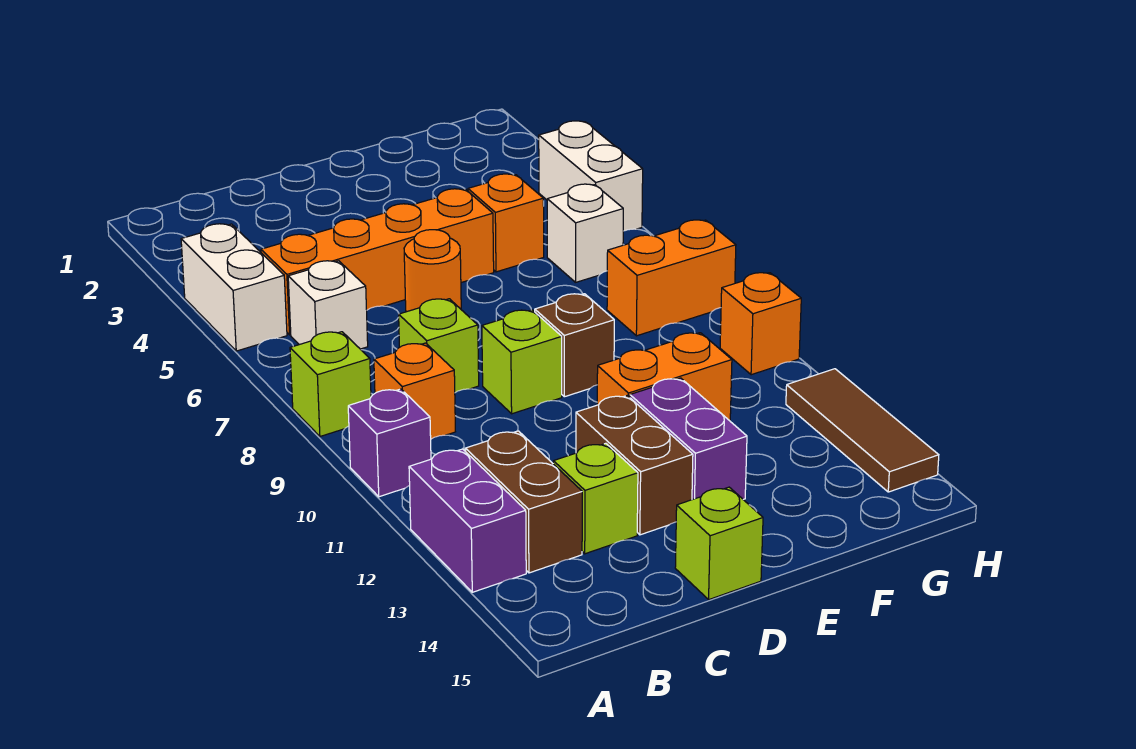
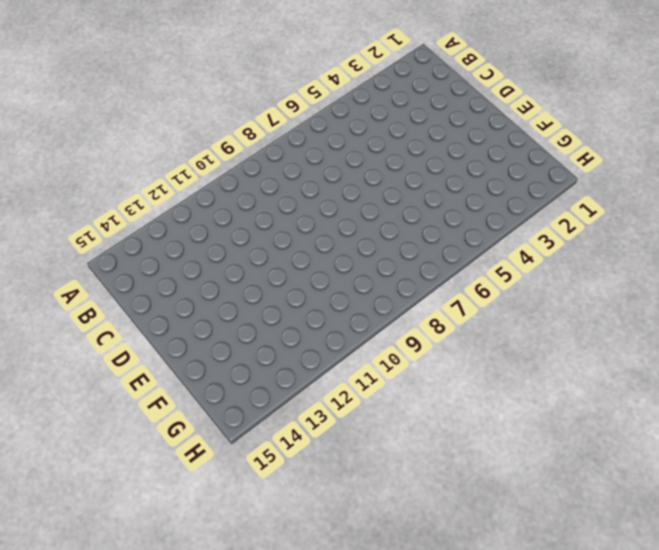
none -> white brick A4:A5 level 1
none -> lime brick A8 level 1
none -> purple brick A10 level 1

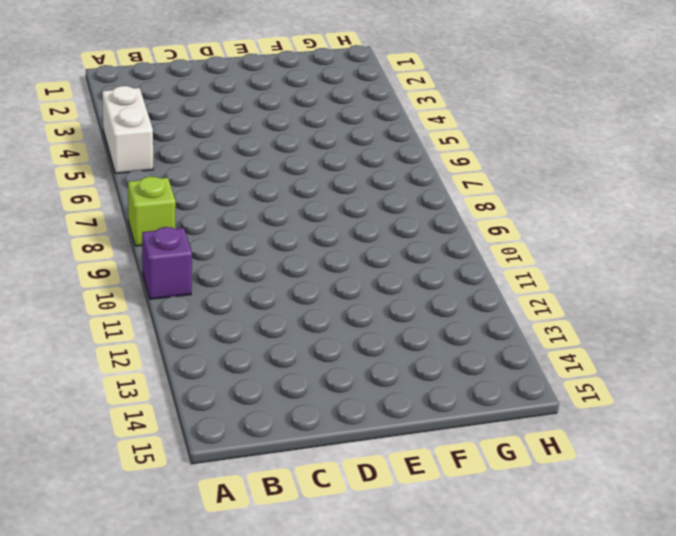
none -> purple brick A12:A13 level 1
none -> orange brick B5:E5 level 1
none -> white brick B6 level 1

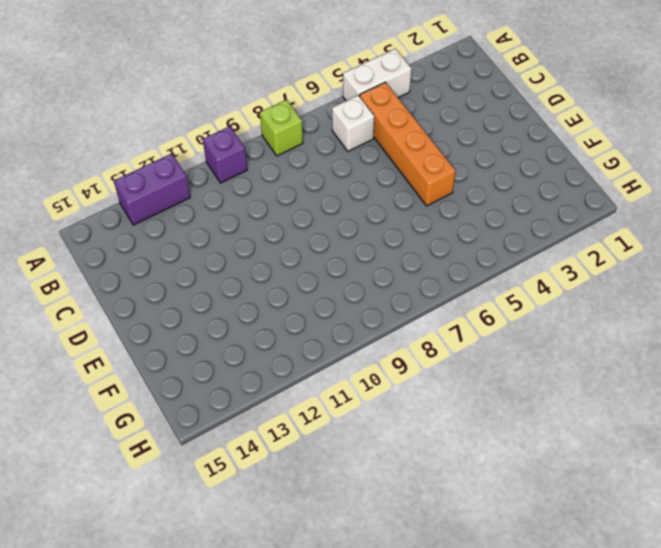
none -> orange brick B9 level 1
none -> brown brick B12:B13 level 1
none -> lime brick C8 level 1

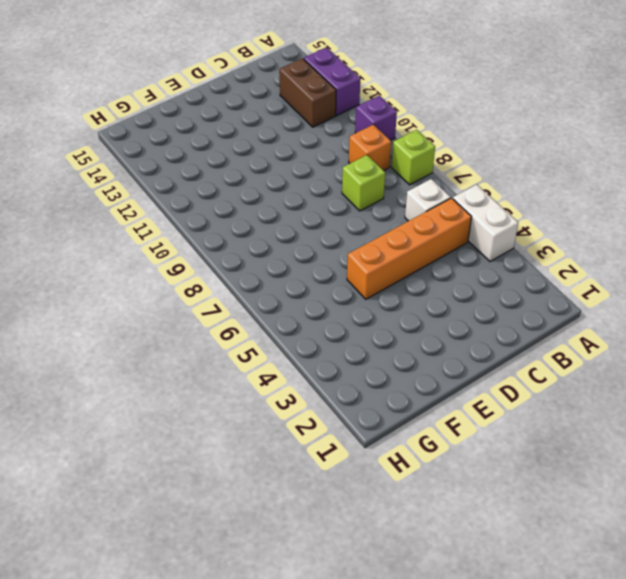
none -> lime brick C13 level 1
none -> orange round brick D6 level 1
none -> lime brick D9 level 1

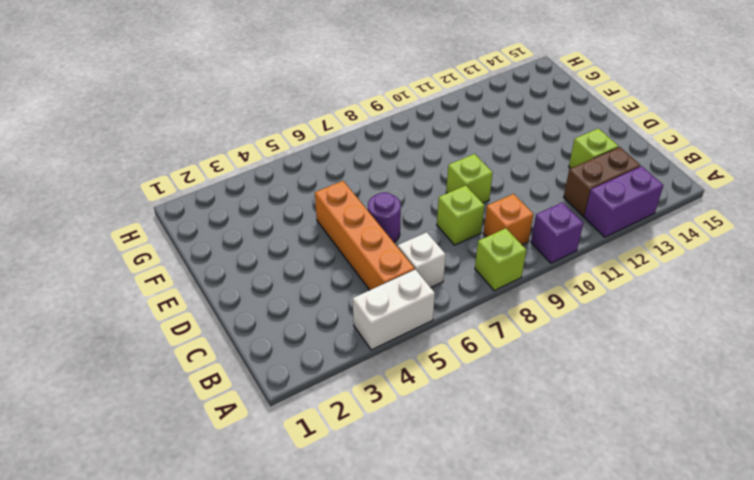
purple round brick D6 level 1 -> orange round brick D6 level 1
none -> brown brick D12:D13 level 1
none -> lime brick D15 level 1
none -> brown brick E9 level 1

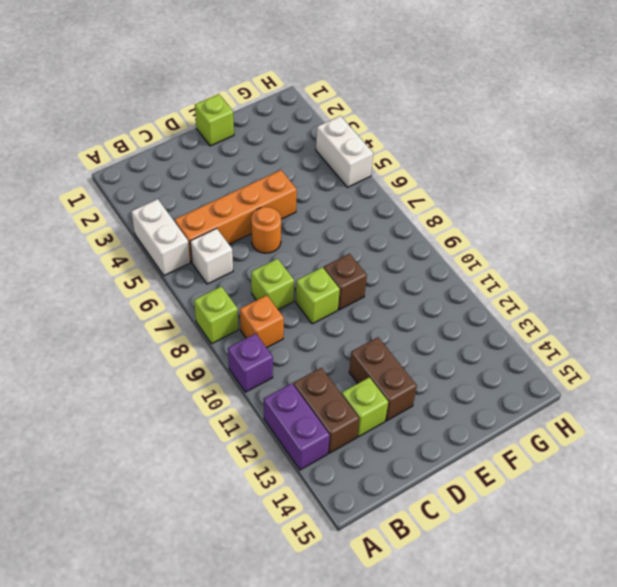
lime brick E1 level 1 -> lime brick D15 level 1
none -> orange brick E11:F11 level 1
none -> purple brick E12:E13 level 1
none -> orange brick F5 level 1

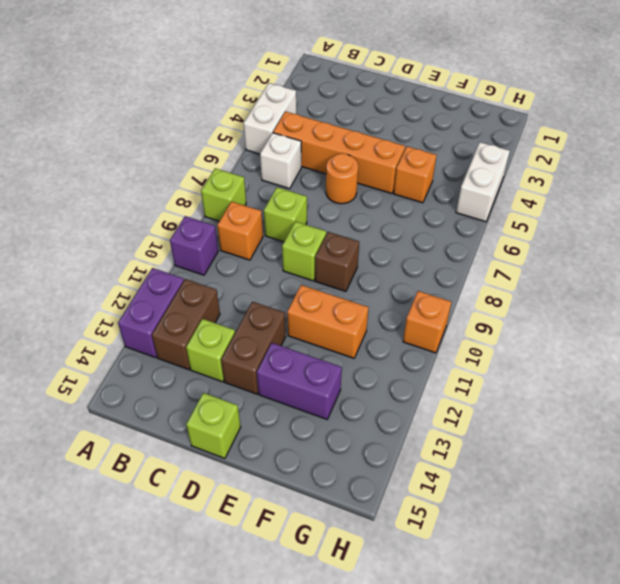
purple brick E13:F13 level 1 -> purple brick E12:E13 level 1
none -> white brick G6 level 1
none -> orange brick G8:H8 level 1
none -> brown tile H12:H14 level 1

